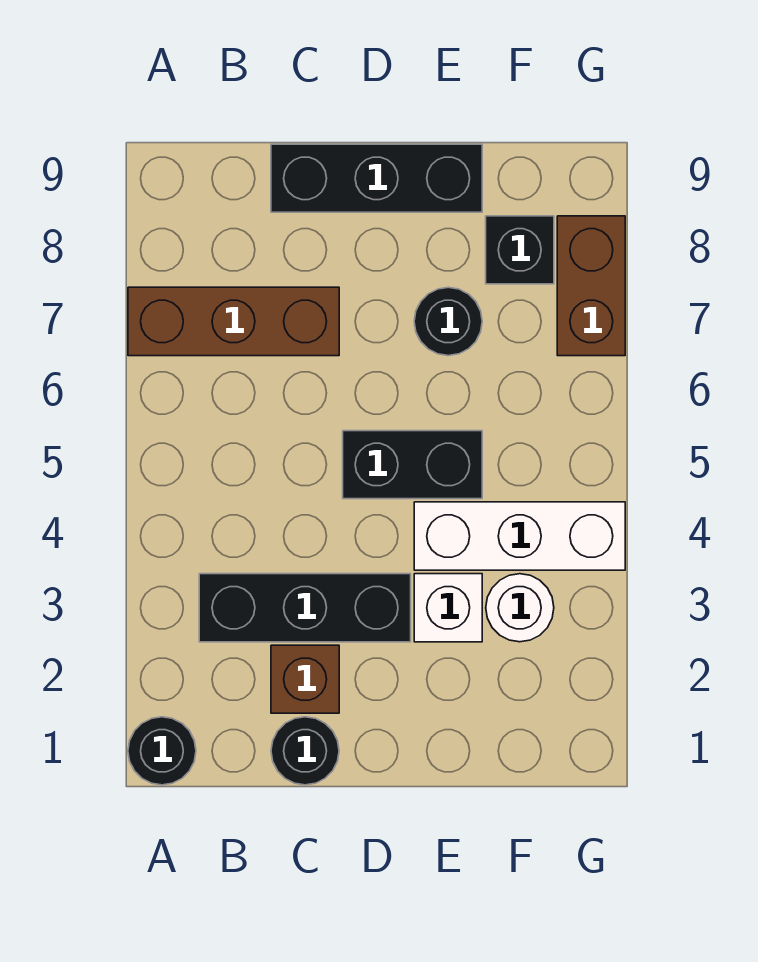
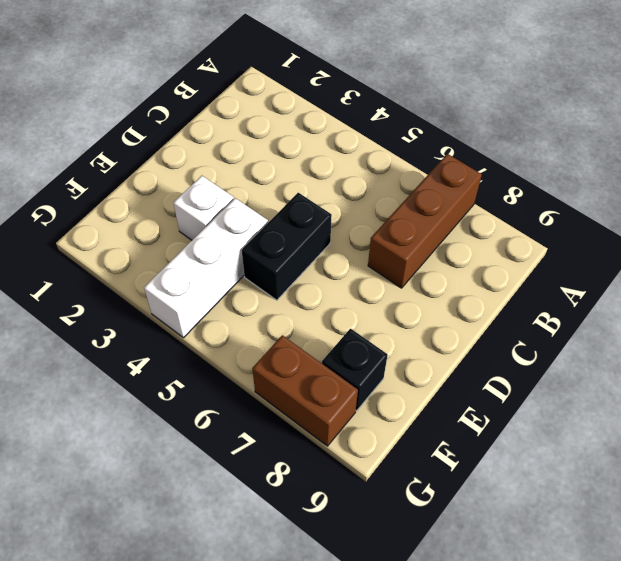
none -> black round brick A1 level 1
none -> black brick B3:D3 level 1
none -> black round brick C1 level 1

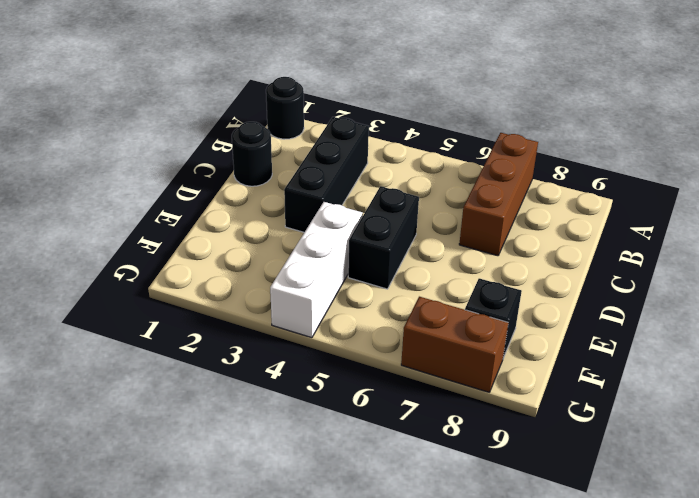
none -> brown brick C2 level 1
none -> black brick C9:E9 level 1
none -> white brick E3 level 1

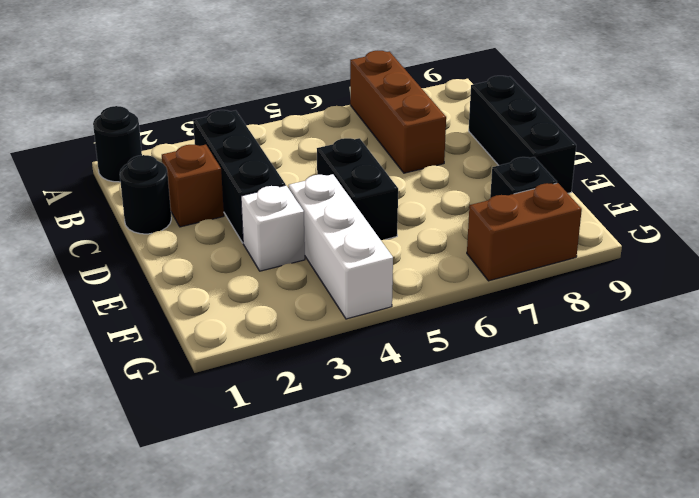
none -> black round brick E7 level 1
none -> white round brick F3 level 1

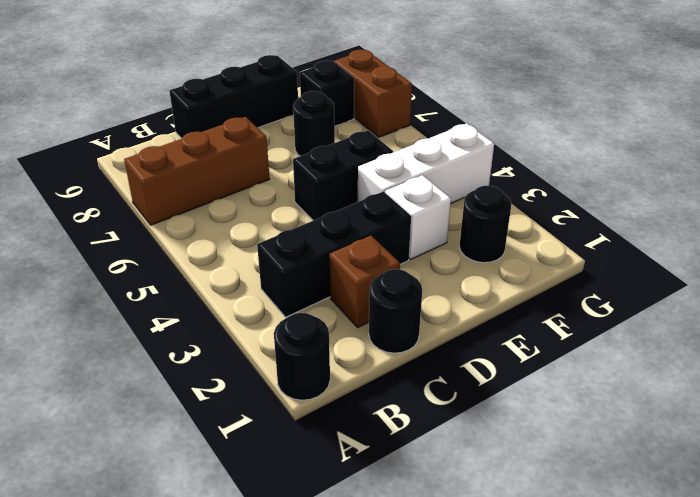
black round brick F2 level 1 -> none
none -> white round brick F3 level 1

